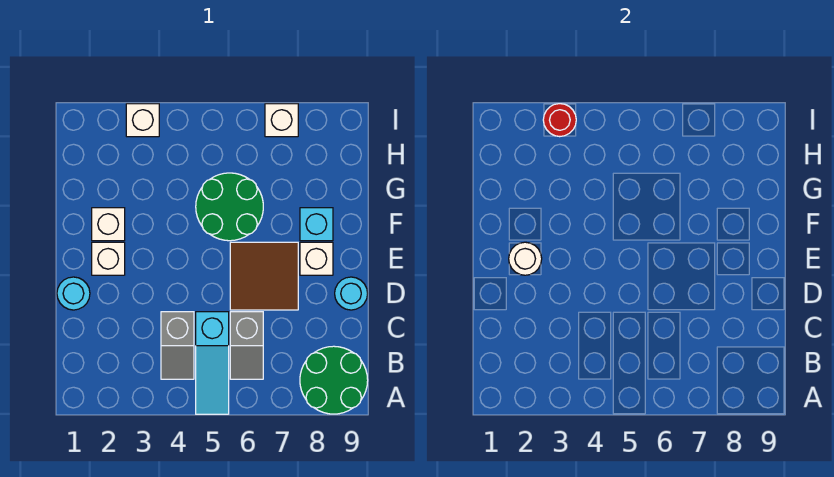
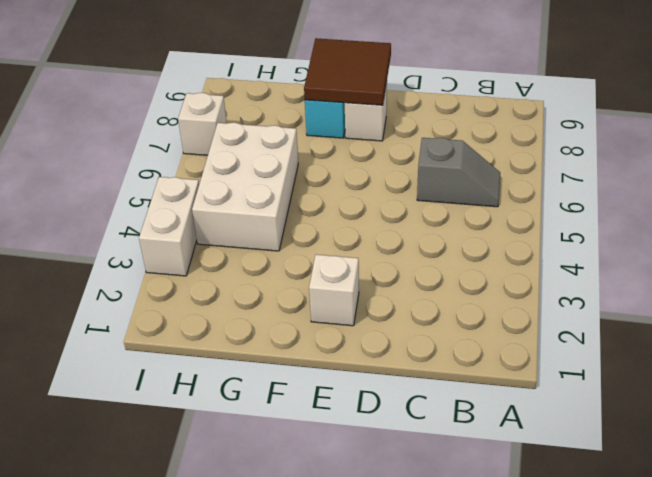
brown tile E8:F9 level 2 -> brown tile D6:E7 level 1
white brick G4:H6 level 1 -> green round brick F5:G6 level 1
white brick I3:I4 level 1 -> white brick I3 level 1
none -> cyan slope A5:C5 level 1 top C
none -> green round brick A8:B9 level 1
none -> grey slope B4:C4 level 1 top C

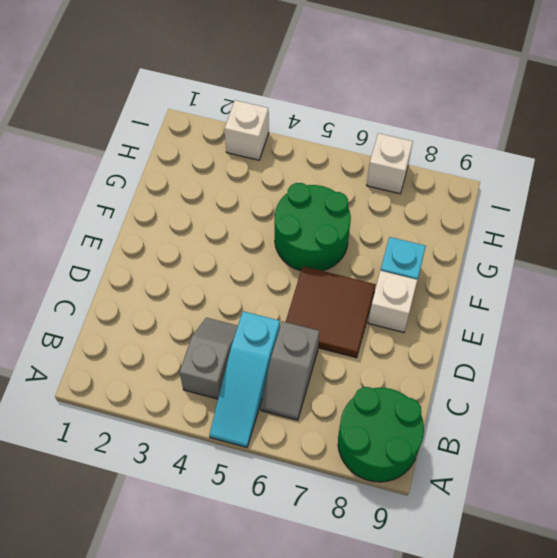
grey slope B4:C4 level 1 top B -> grey slope B4:C4 level 1 top C
none -> cyan round brick D1 level 1
none -> cyan round brick D9 level 1
none -> white brick E2 level 1

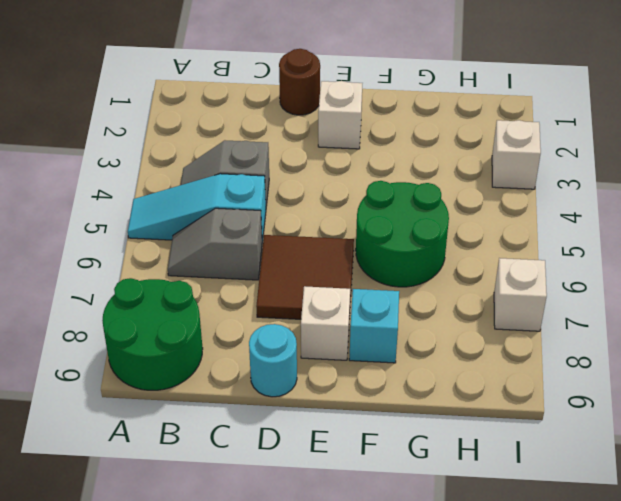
brown round brick D1 level 1 -> cyan round brick D1 level 1
none -> white brick F2 level 1
none -> white round brick E2 level 2
none -> red round brick I3 level 2

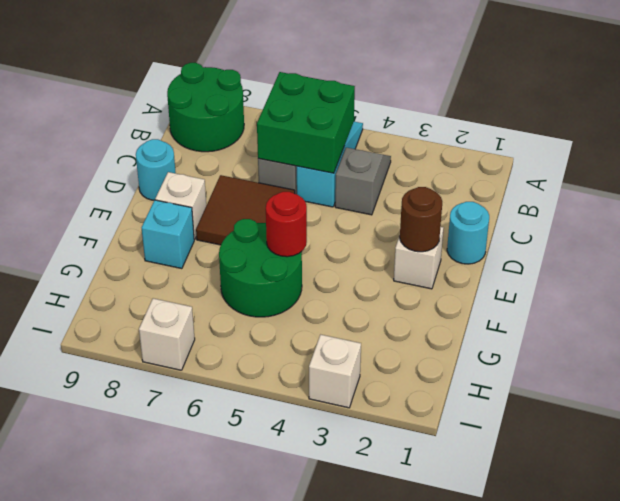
green brick B5:C6 level 2 -> none
brown round brick E2 level 2 -> white round brick E2 level 2
red round brick F5 level 2 -> red round brick I3 level 2
none -> white brick F2 level 1

